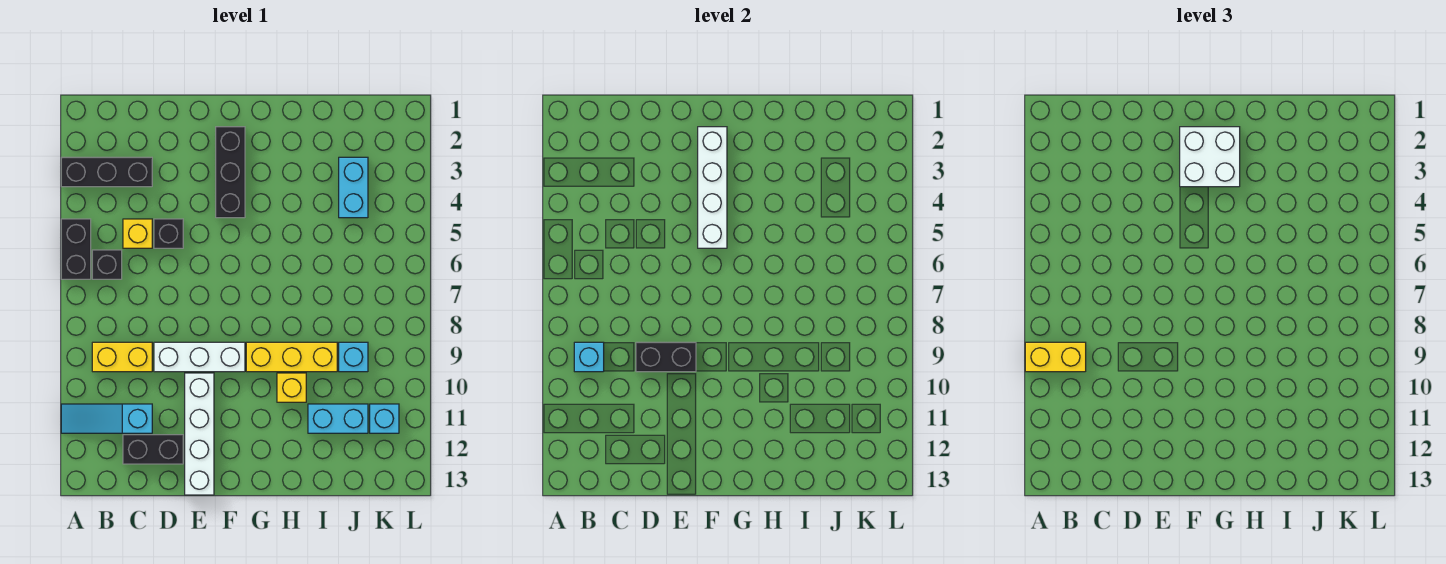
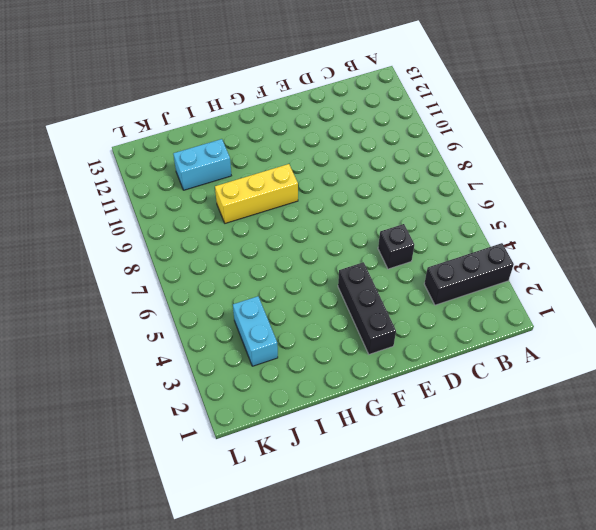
none -> black brick A5:A6 level 1
none -> cyan slope A11:C11 level 1 top C
none -> black brick B6 level 1

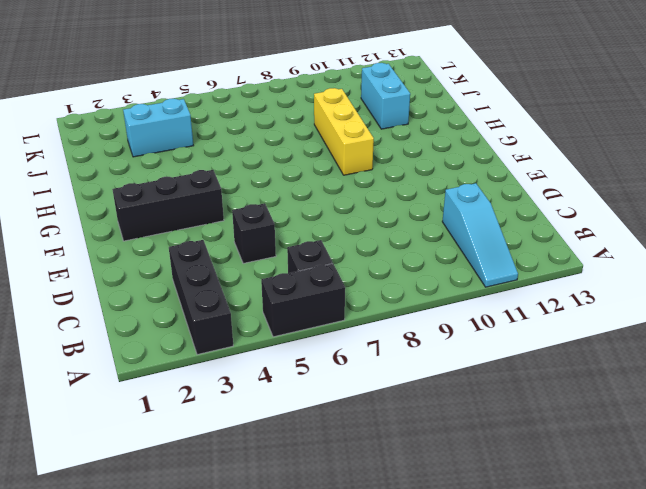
none -> yellow brick B9:C9 level 1
none -> yellow brick C5 level 1
none -> black brick C12:D12 level 1

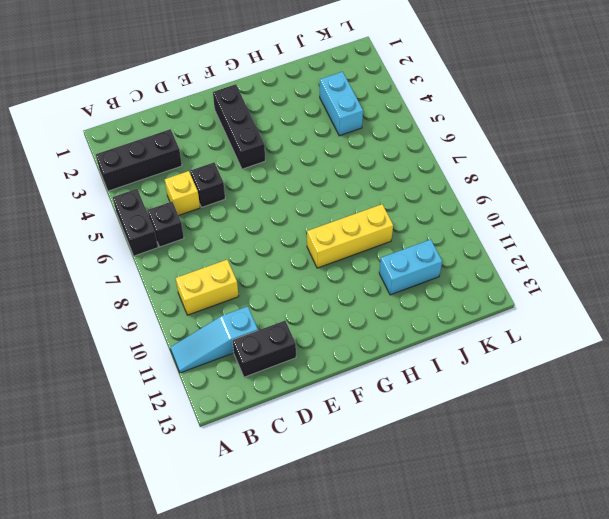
none -> white brick D9:F9 level 1
none -> white brick E10:E13 level 1
none -> yellow brick H10 level 1

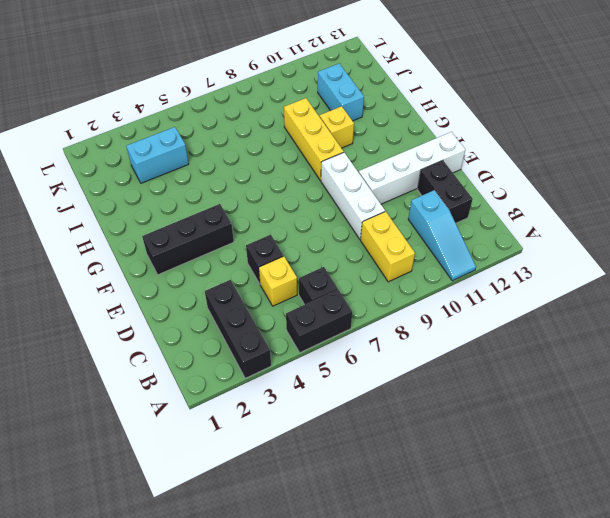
none -> cyan brick J9 level 1
none -> cyan brick K11 level 1
none -> cyan brick B9 level 2

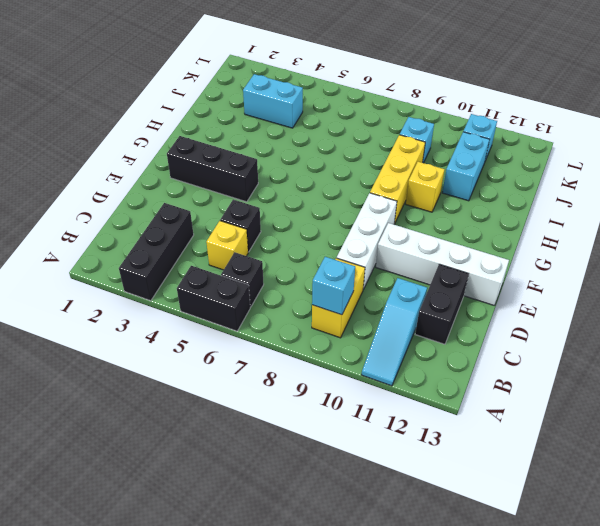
none -> black brick D9:E9 level 2
none -> white brick F2:F5 level 2
none -> yellow brick A9:B9 level 3

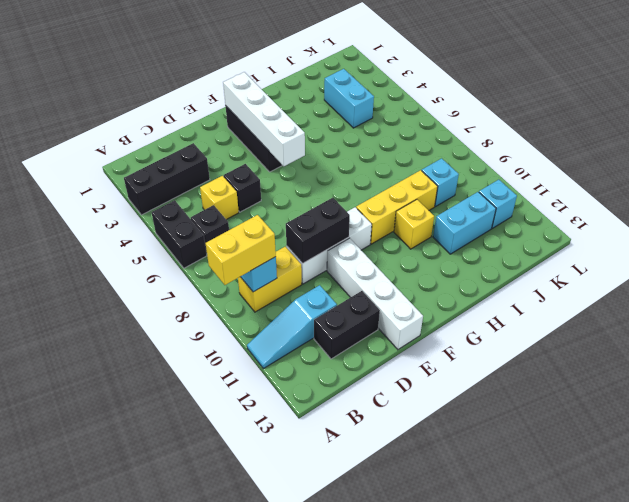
none -> white brick F2:G3 level 3

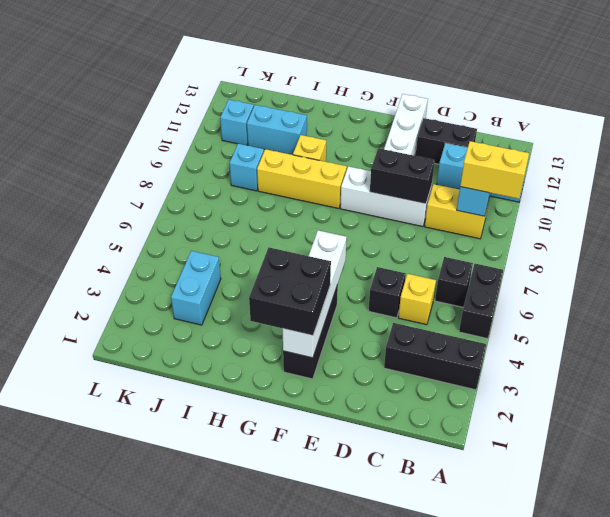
black brick F2:G3 level 3 -> white brick F2:G3 level 3

